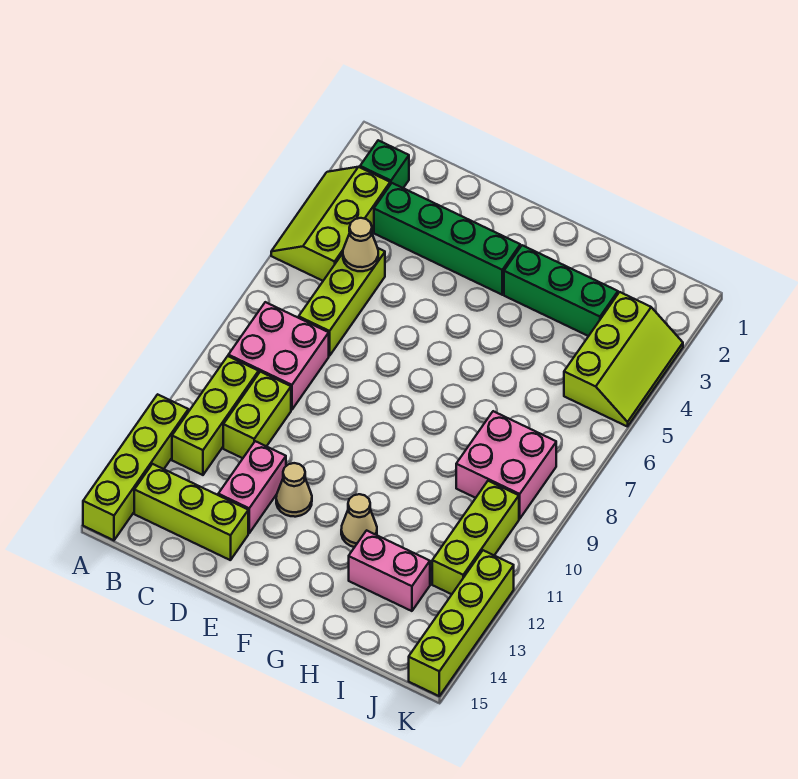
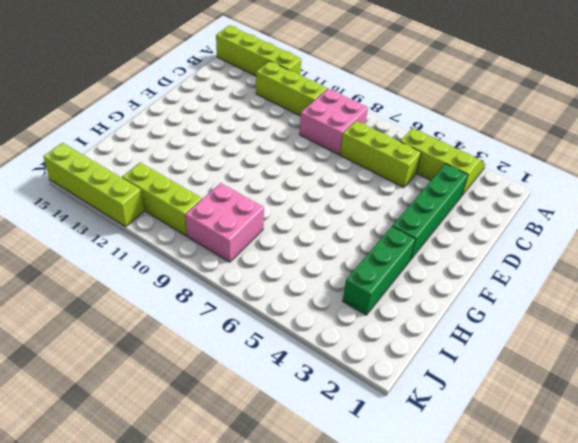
none -> green brick B2 level 1
none -> lime brick B14:D14 level 1
none -> lime brick C10:C11 level 1

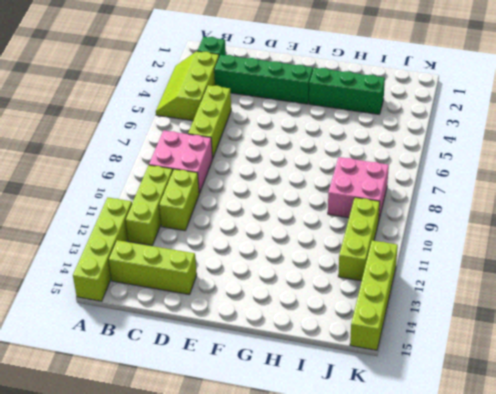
none -> pink brick D12:D13 level 1
none -> tan cone E12 level 1
none -> tan cone G12 level 1

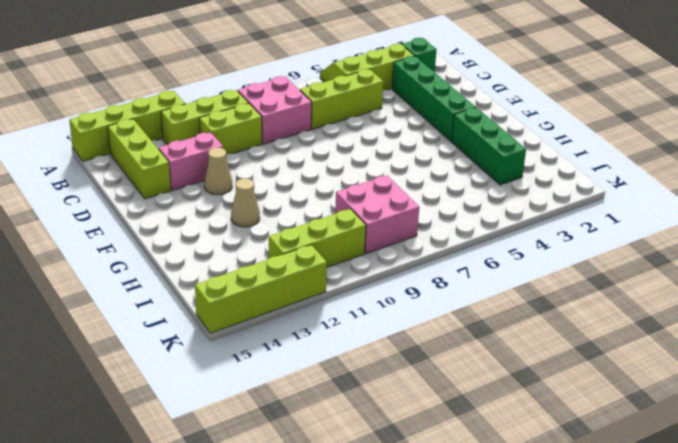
none -> pink brick H13:I13 level 1
none -> lime slope J3:K5 level 1 top J
none -> tan cone C5 level 2

